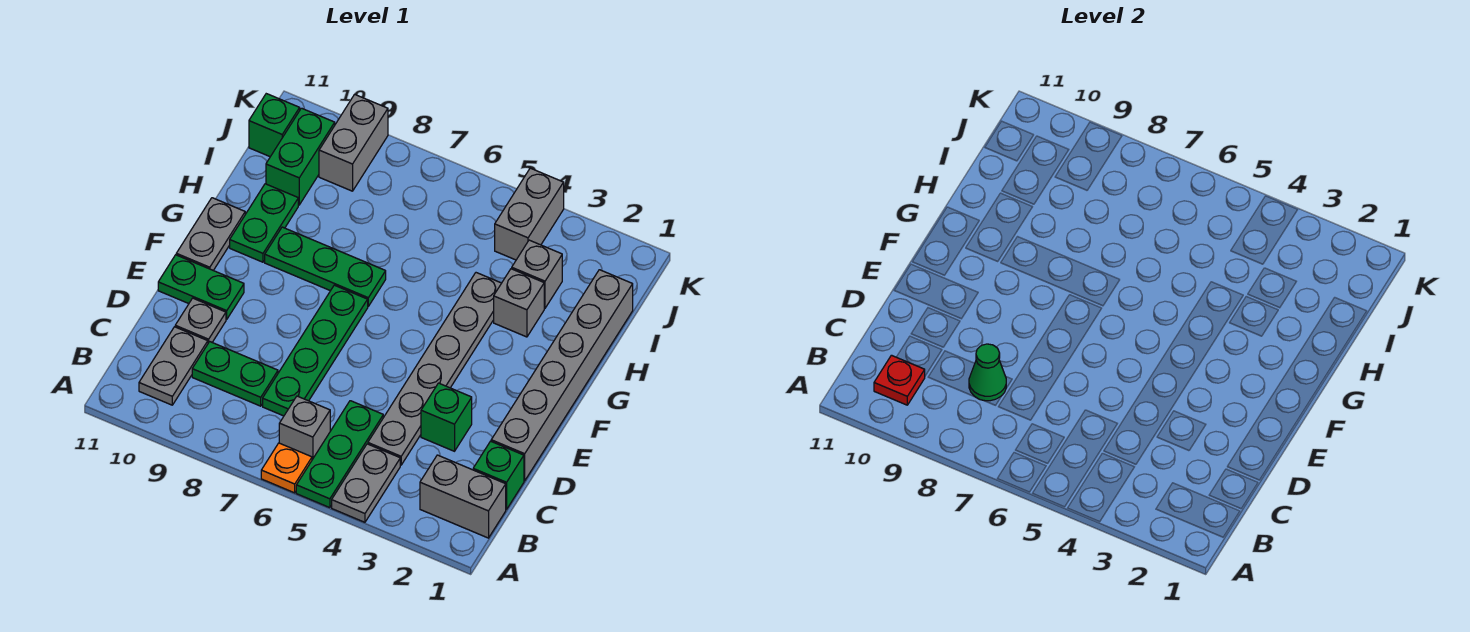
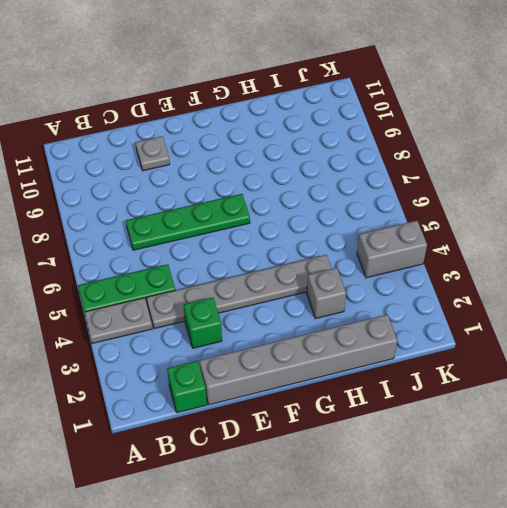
none -> orange plate A6 level 1
none -> grey brick B1:B2 level 1
none -> grey brick B6 level 1

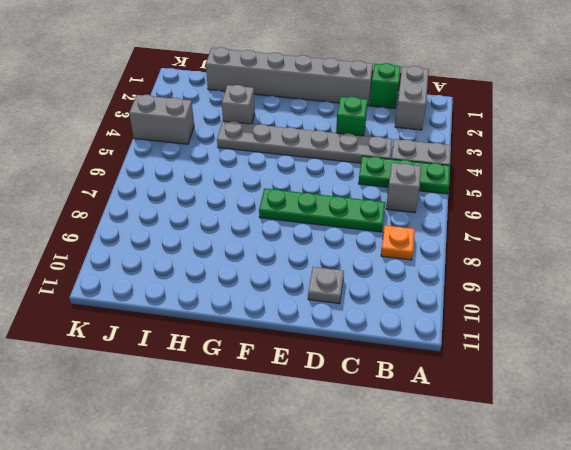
orange plate B8 level 1 -> orange plate A6 level 1
none -> grey plate B10:C10 level 1
none -> green plate C8:C9 level 1
none -> green plate E10:E11 level 1

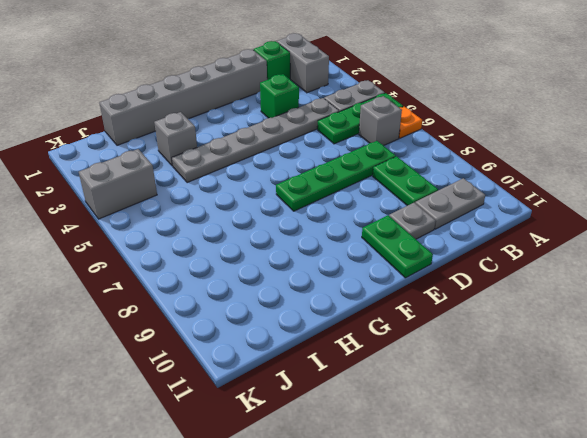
none -> grey plate F11:G11 level 1
none -> green plate G7:G9 level 1
none -> green plate G10:H10 level 1

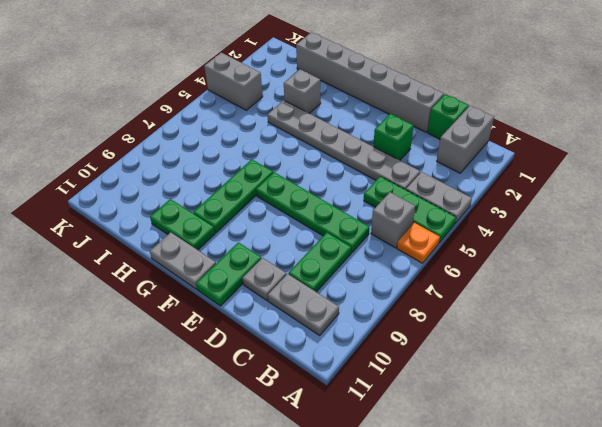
none -> grey brick I3 level 1
none -> green brick I10:J10 level 1
none -> grey brick J9:K9 level 1

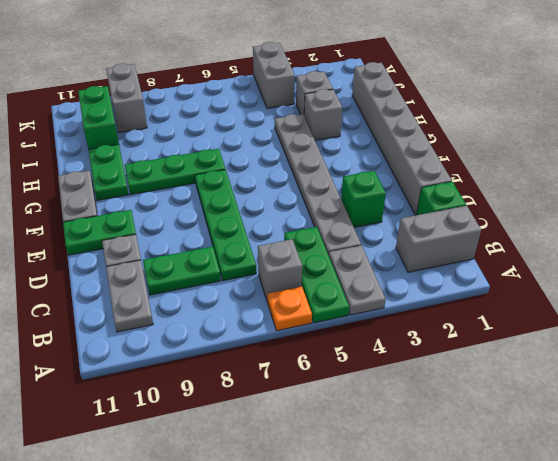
none -> green brick J11 level 1
none -> red plate B10 level 2
none -> green cone C8 level 2

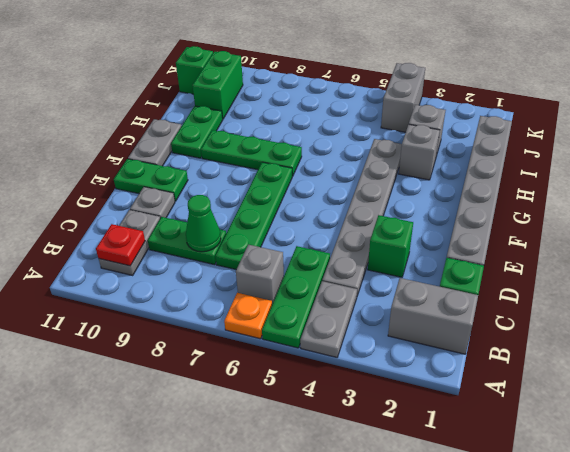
none -> grey brick J9:K9 level 1

